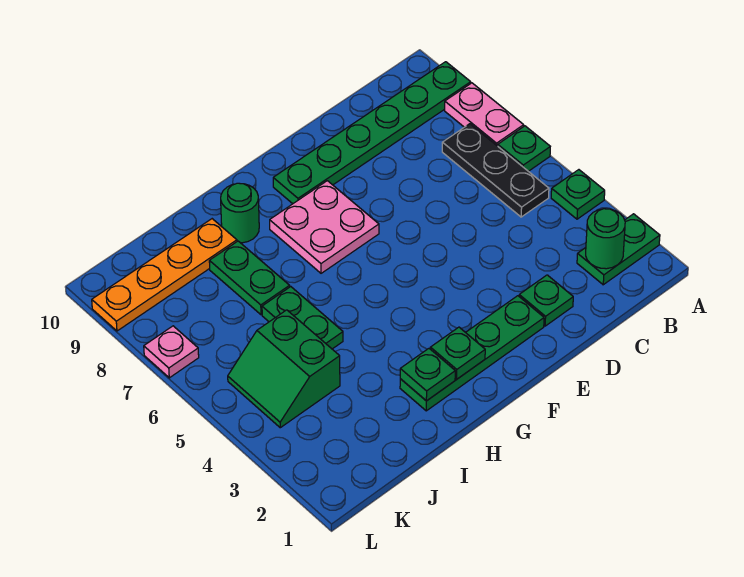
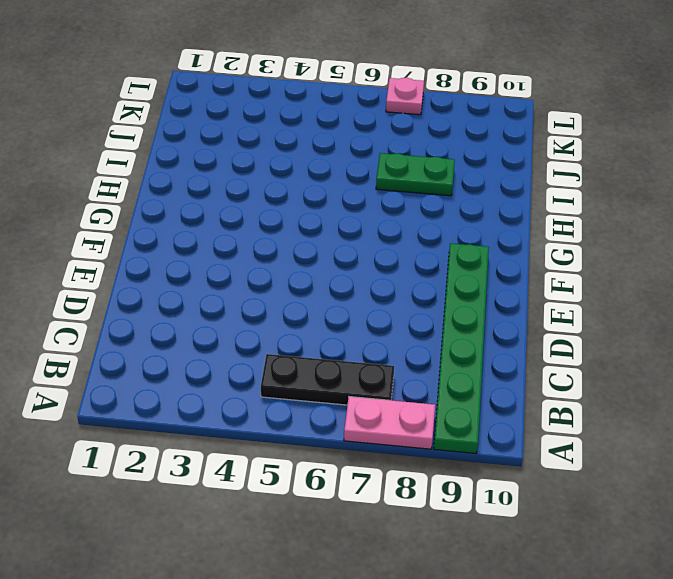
none -> green plate A2:B2 level 1
none -> green plate A4 level 1
none -> green plate A6 level 1

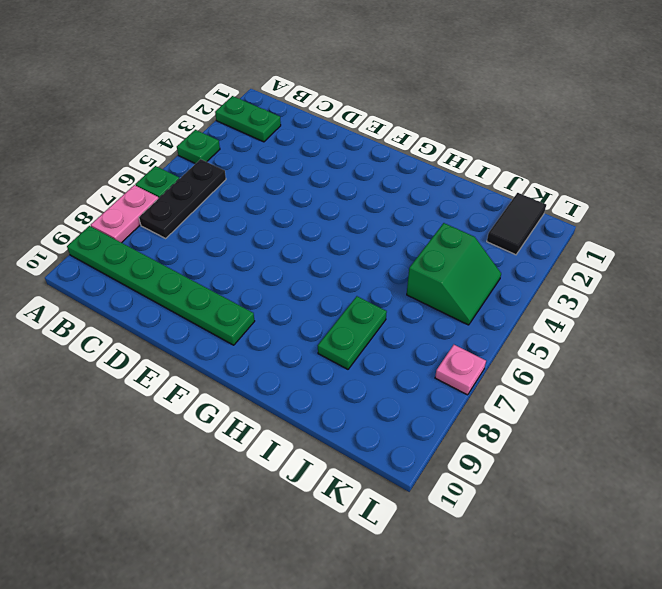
black tile K1:K2 level 1 -> none
none -> green plate D2 level 1
none -> green plate E2:H2 level 1
none -> pink plate F7:G8 level 1

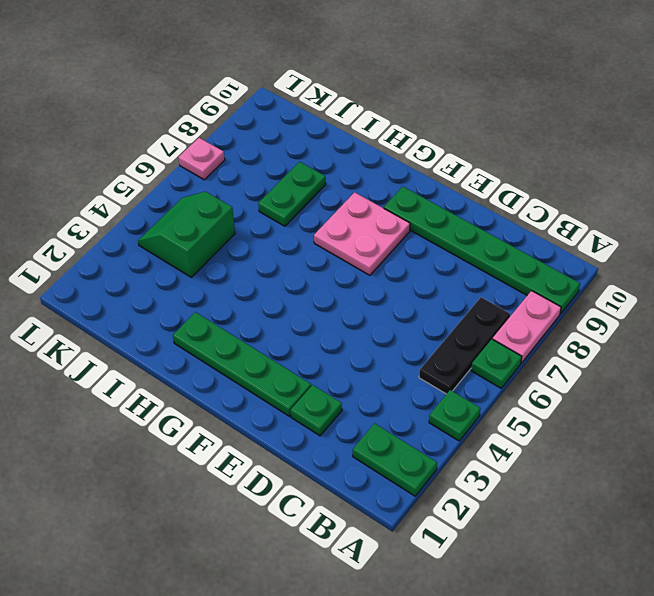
none -> green round brick H9 level 1
none -> green plate I5:I6 level 1
none -> orange plate I9:L9 level 1

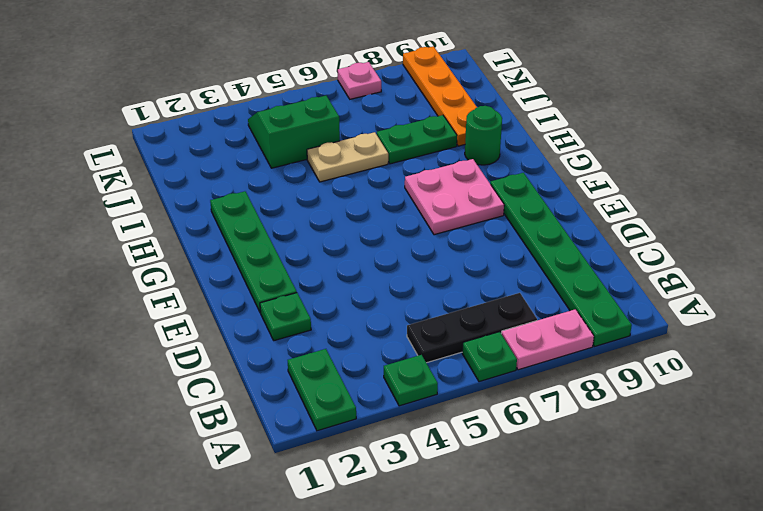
tan plate I5:I6 level 1 -> green plate I5:I6 level 1
none -> green round brick B2 level 2
none -> green plate G2 level 2
none -> green plate H2 level 2

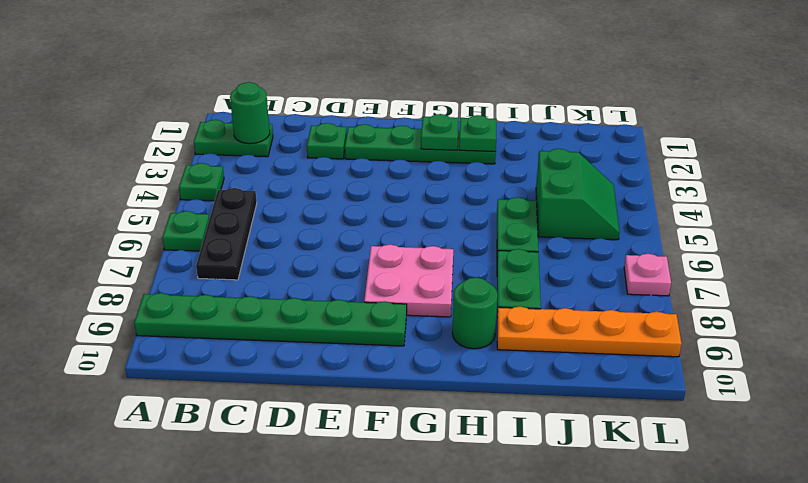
none -> pink plate A7:A8 level 1

